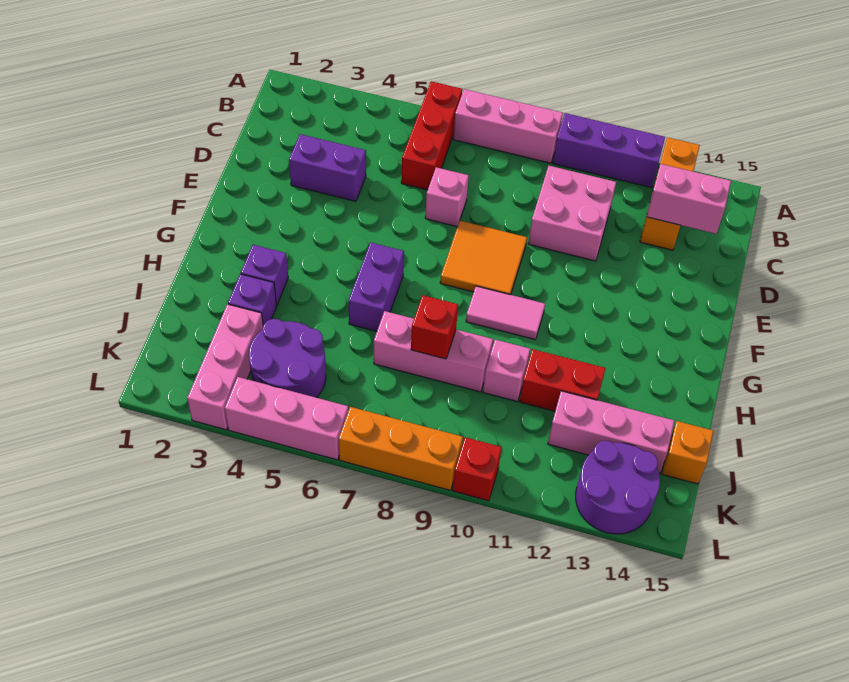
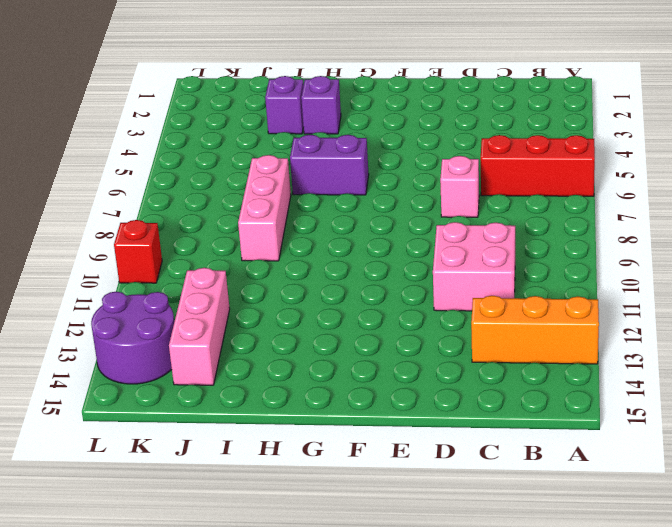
none -> pink brick A7:A9 level 1
none -> purple brick A10:A12 level 1
none -> purple brick D3:D4 level 1

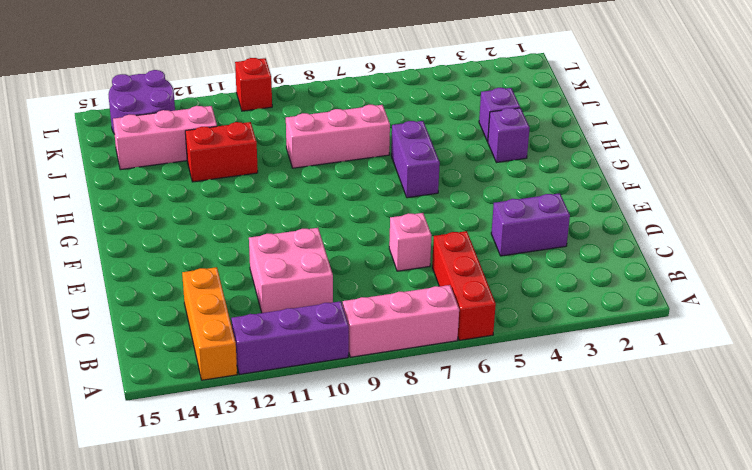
none -> orange tile E8:F9 level 1
none -> pink tile G9:G10 level 1
none -> pink brick I10 level 1

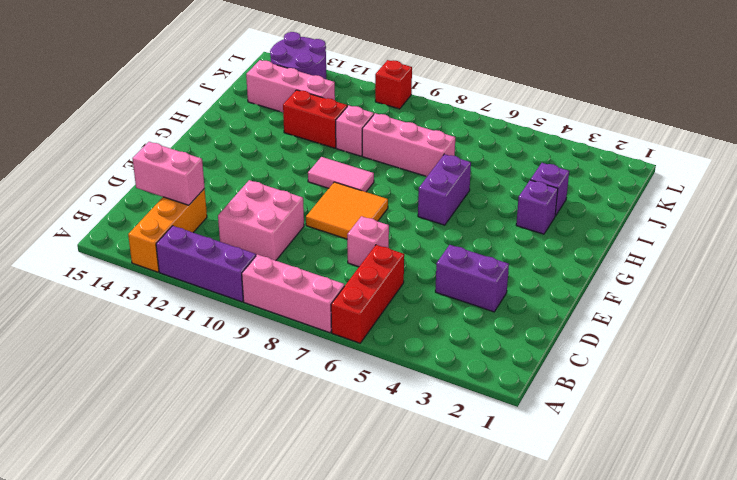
none -> pink brick J3:L3 level 1
none -> purple round brick J4:K5 level 1
none -> orange brick J15 level 1

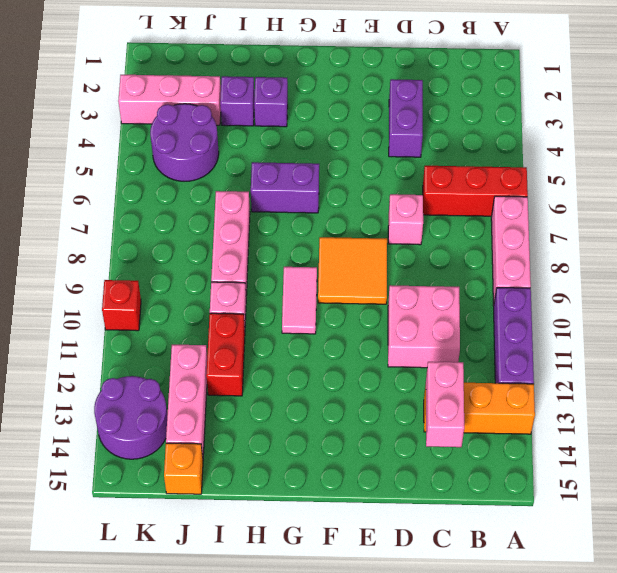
none -> pink brick L4:L6 level 1
none -> orange brick L7:L9 level 1
none -> red brick I8 level 2

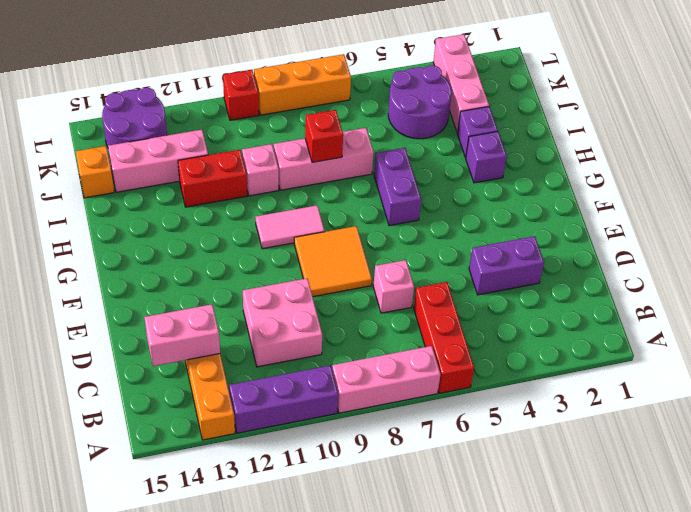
none -> pink brick L4:L6 level 1

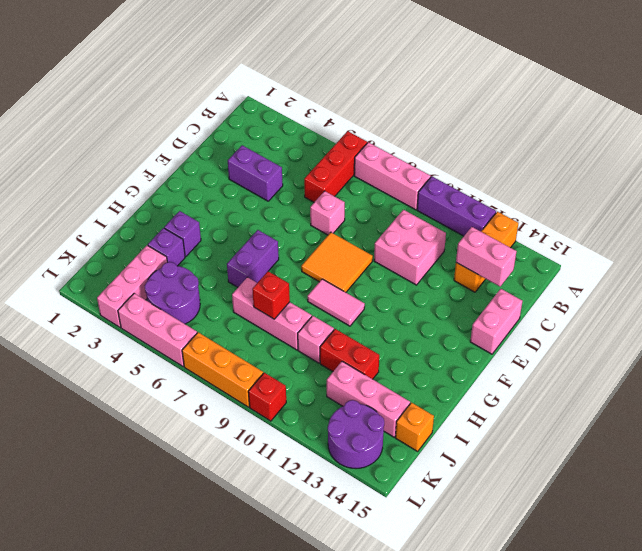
pink brick D15:E15 level 1 -> none

